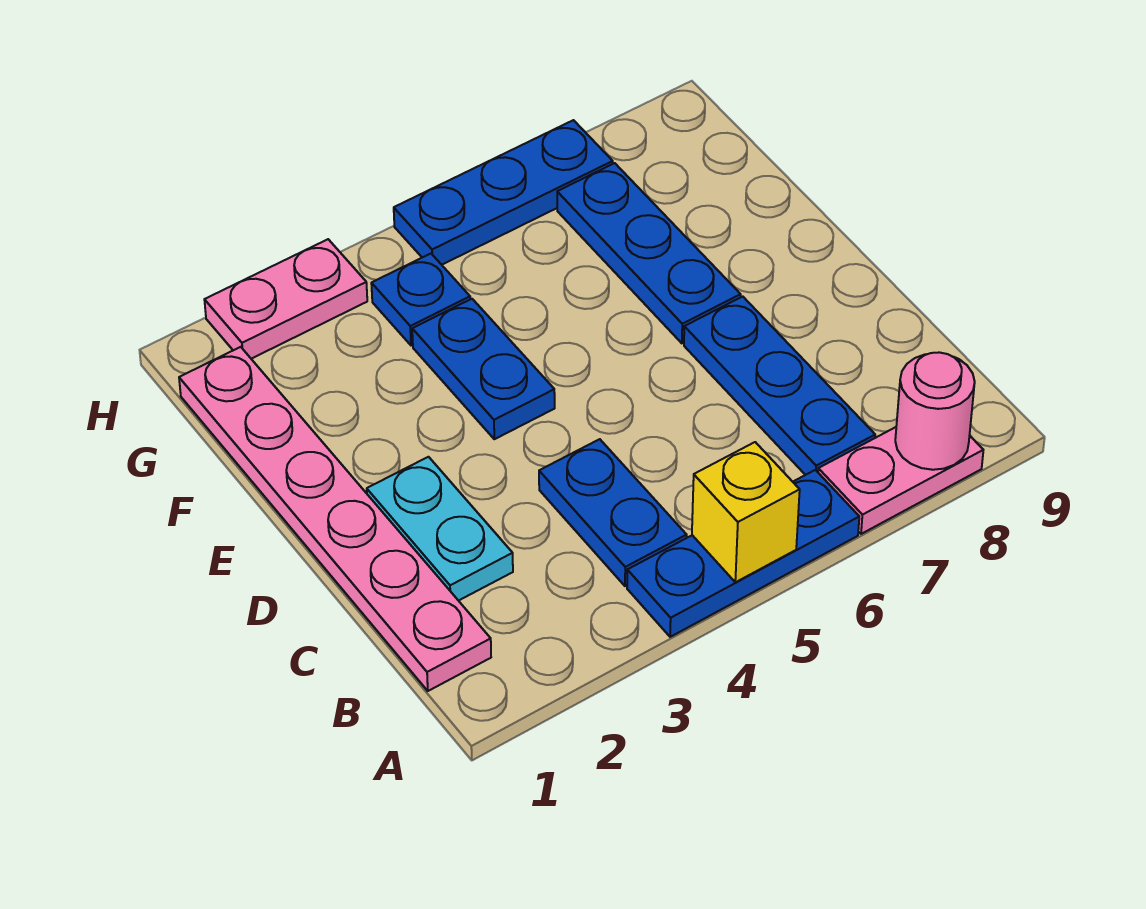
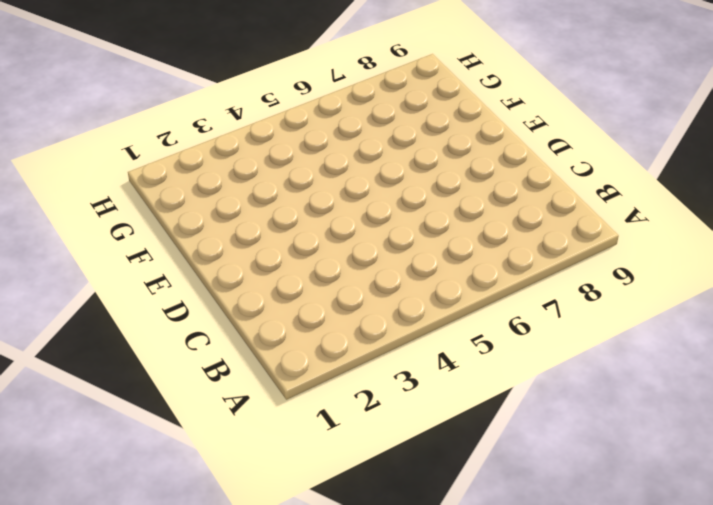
none -> blue plate A4:A6 level 1
none -> pink plate A7:A8 level 1
none -> pink plate B1:G1 level 1

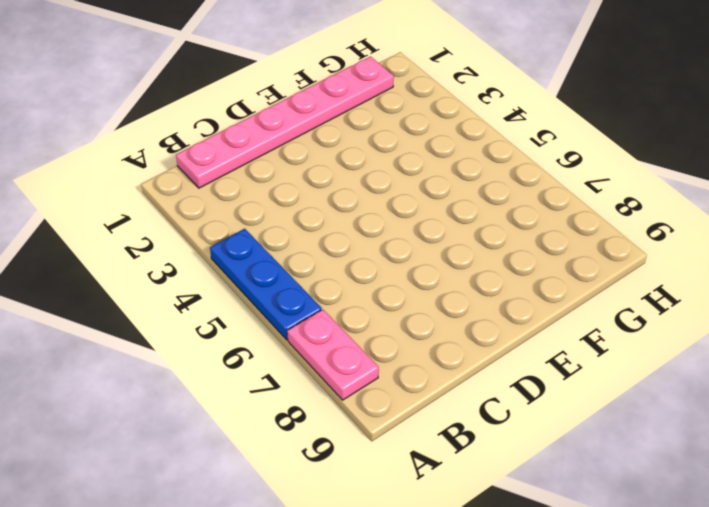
none -> blue plate B4:C4 level 1
none -> blue plate B7:D7 level 1
none -> cyan plate C2:D2 level 1

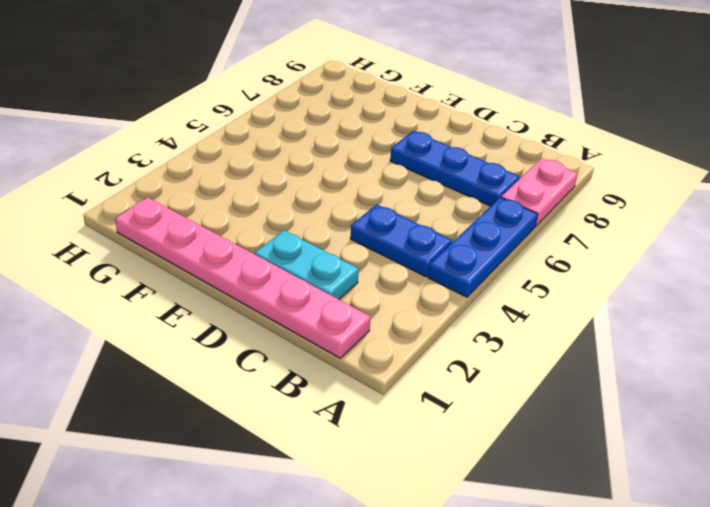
none -> blue plate E4:F4 level 1
none -> blue plate E7:G7 level 1
none -> blue plate G4 level 1

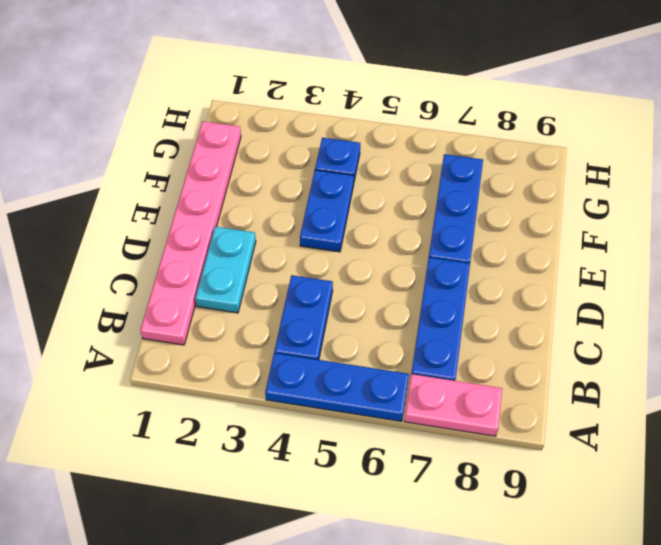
none -> pink plate H2:H3 level 1
none -> blue plate H5:H7 level 1
none -> yellow brick A5 level 2

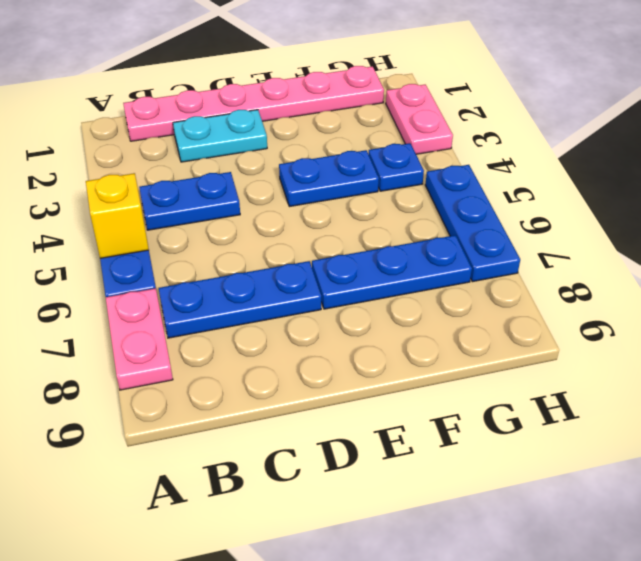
none -> pink round brick A8 level 2

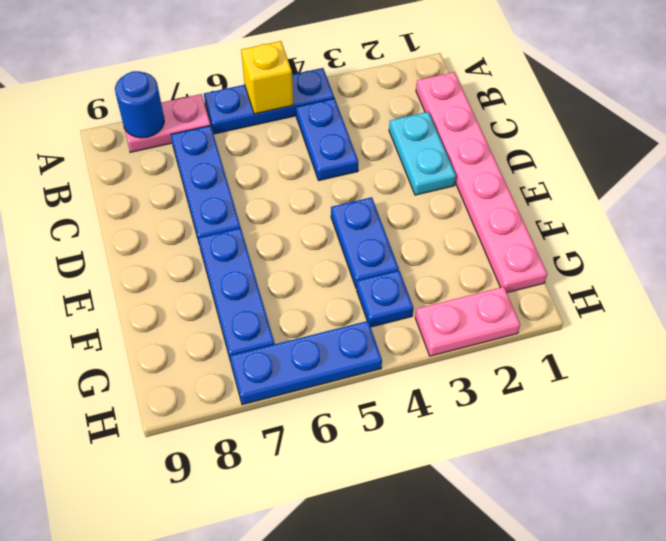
blue round brick A8 level 2 -> pink round brick A8 level 2

